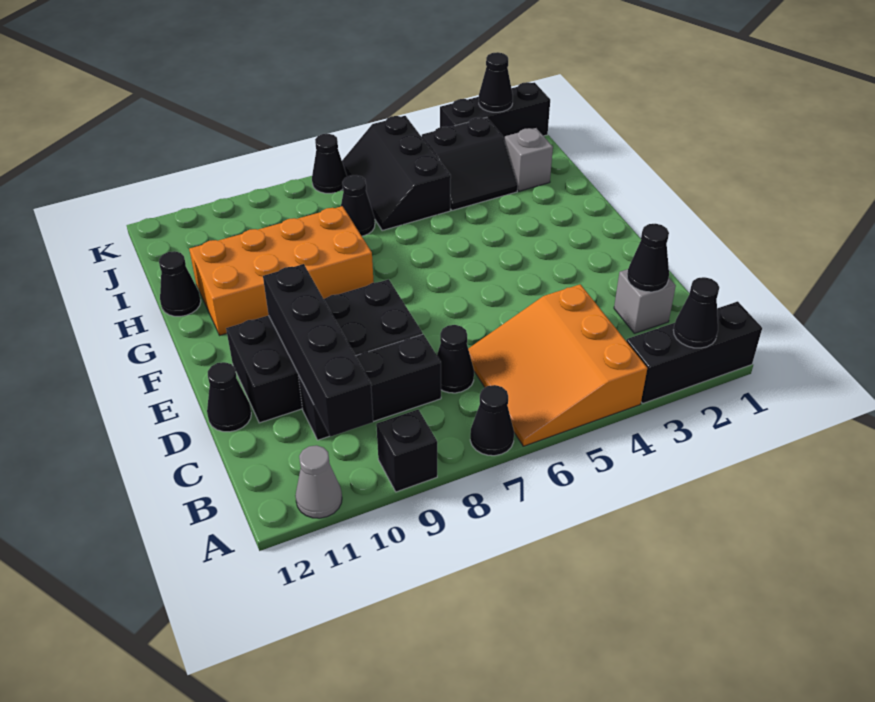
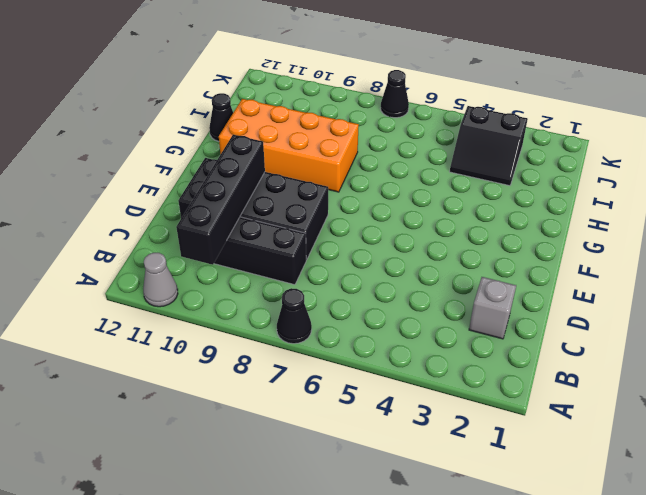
none -> black brick A1:A3 level 1
none -> orange slope A4:C6 level 1 top 4
none -> black brick A9 level 1

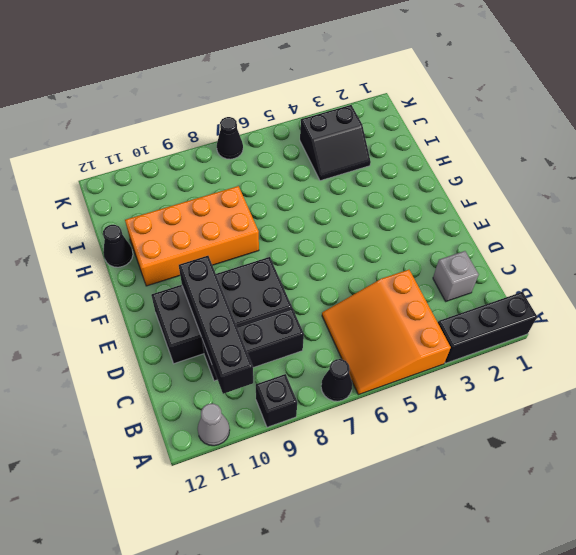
none -> black cone C7 level 1
none -> black cone D12 level 1
none -> grey brick I2 level 1

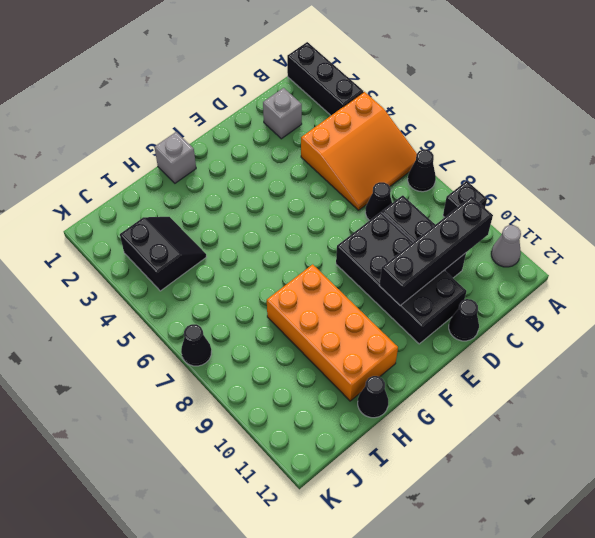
grey brick G1 level 1 -> grey brick I2 level 1
none -> black slope I5:K6 level 1 top 5
none -> black cone I7 level 1
none -> black brick K1:K3 level 1

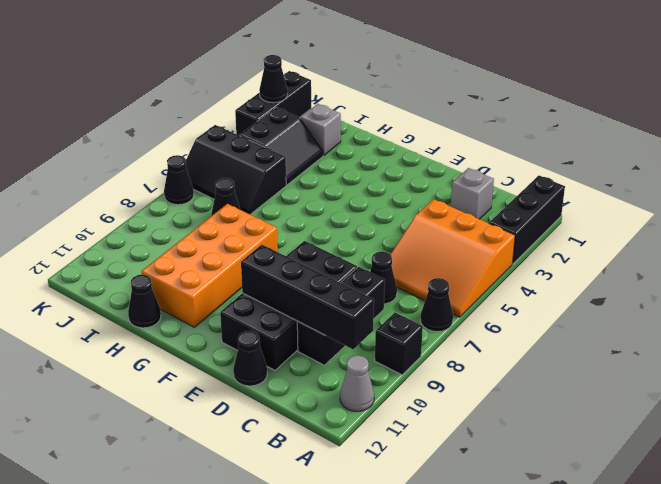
none -> black cone A2 level 2
none -> black cone C2 level 2

